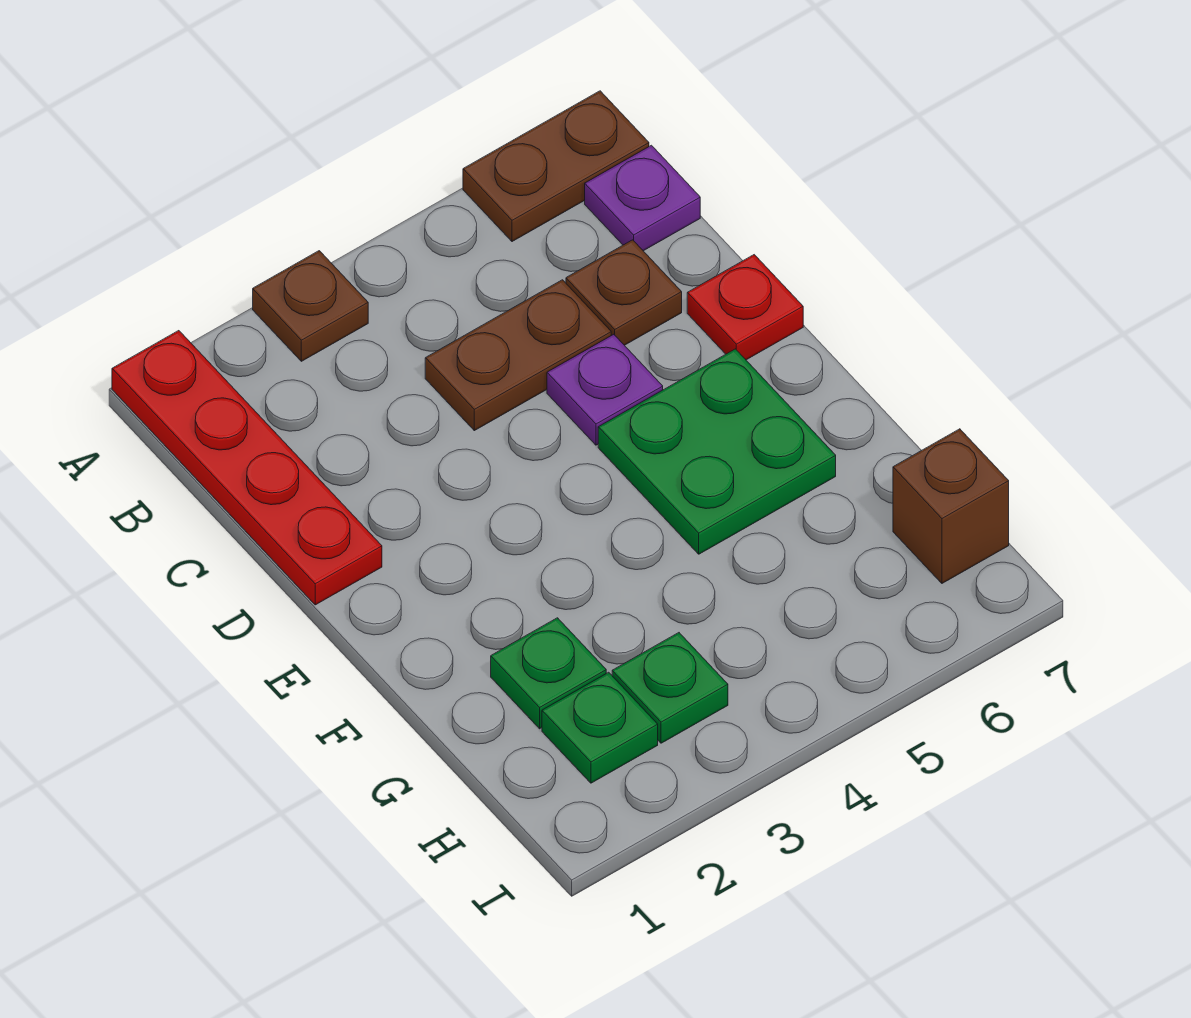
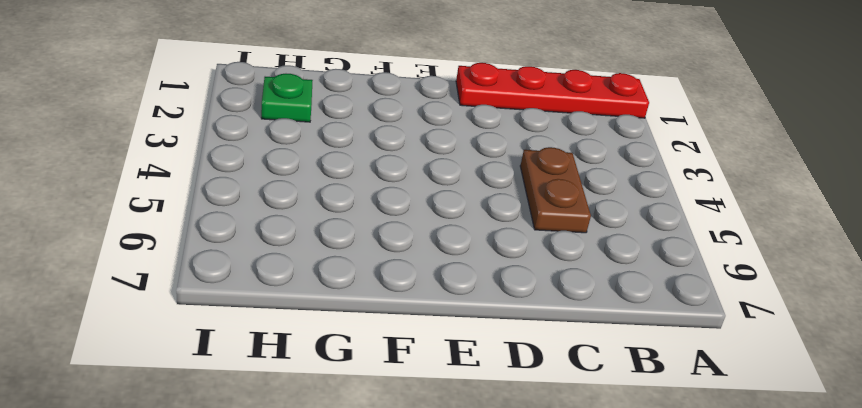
none -> brown plate A3 level 1
none -> brown plate A6:A7 level 1
none -> purple plate B7 level 1

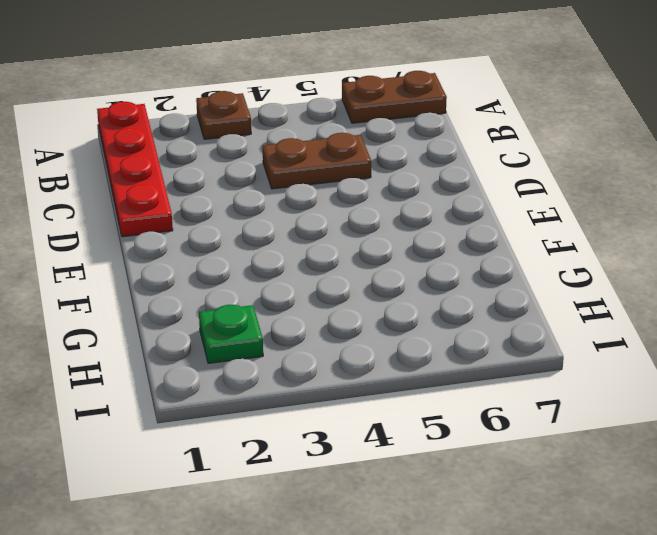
none -> purple plate B7 level 1
none -> brown plate C6 level 1
none -> purple plate D5 level 1

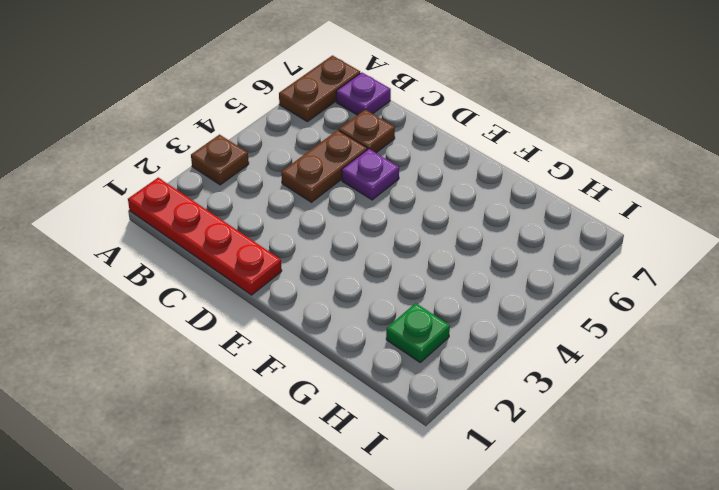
none -> red plate D7 level 1
none -> green plate E5:F6 level 1
none -> green plate G2 level 1

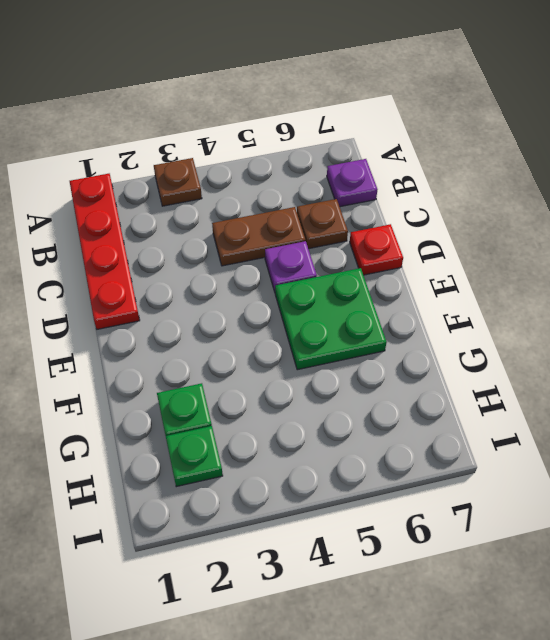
none -> brown plate A6:A7 level 1
none -> green plate H3 level 1
none -> brown brick H7 level 1

